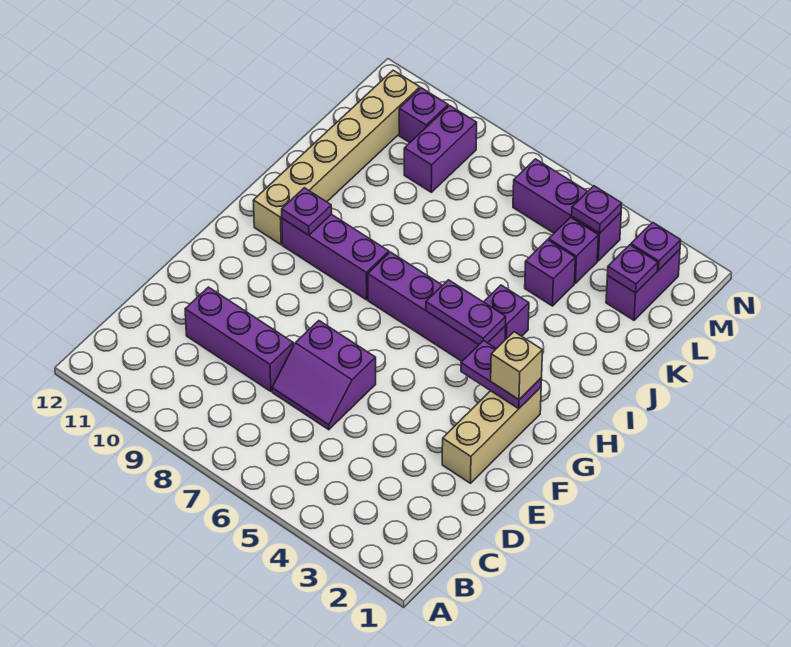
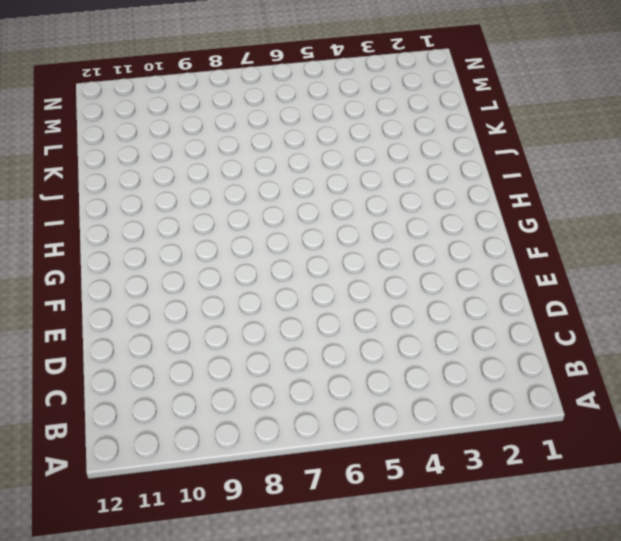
none -> purple slope D6:E7 level 1 top E
none -> purple brick D8:D10 level 1
none -> tan brick E2:G2 level 1

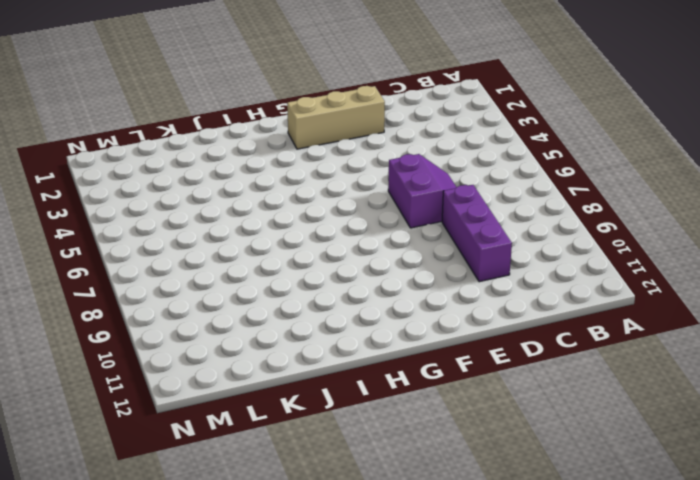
none -> purple brick H4:H7 level 1
none -> purple brick H8:H10 level 1
none -> tan brick H11:M11 level 1

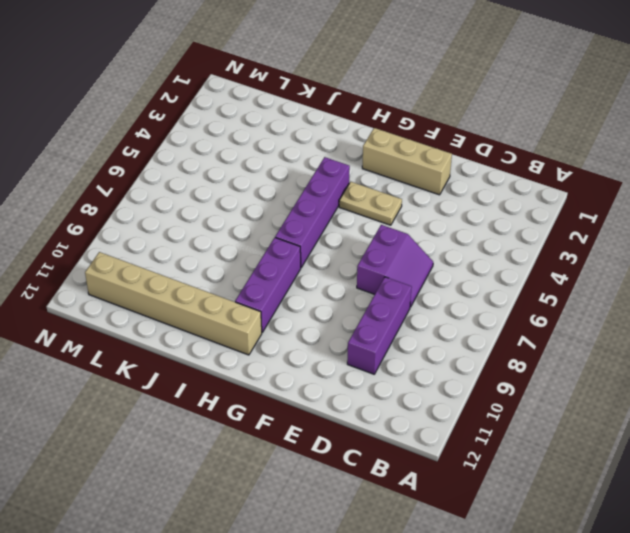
tan plate F4:G4 level 1 -> none
none -> purple brick I4 level 1
none -> purple brick K4 level 1
none -> purple brick L2:M2 level 1

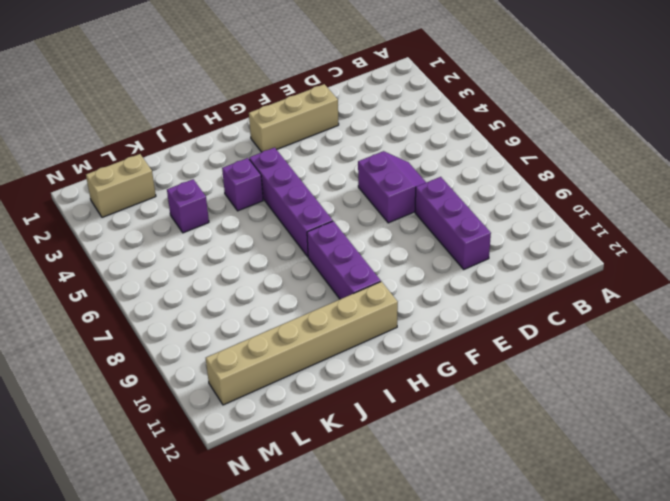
tan brick L2:M2 level 1 -> purple brick L2:M2 level 1
none -> purple brick L4 level 1
none -> purple brick L9:M9 level 1
none -> purple brick M4:M6 level 1

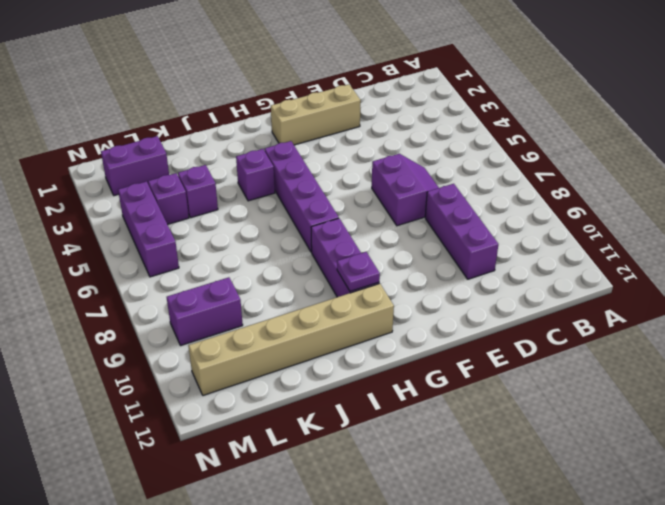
none -> purple brick M10 level 1
none -> purple plate G2:G3 level 2
none -> purple plate H4:H5 level 2

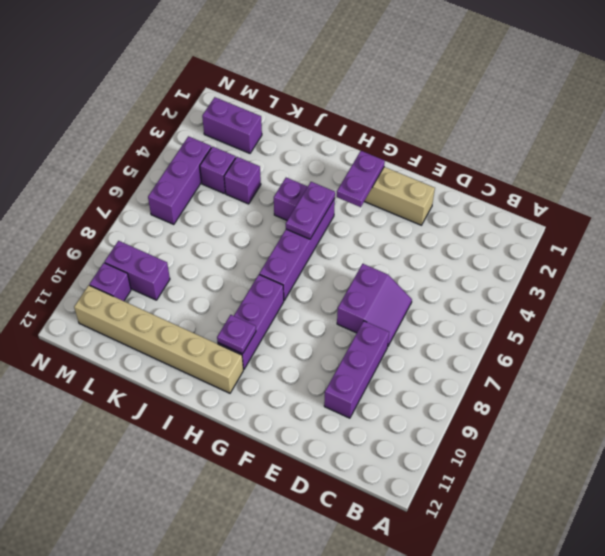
none -> purple plate L2 level 2
none -> purple plate M2 level 2
none -> purple plate M4 level 2

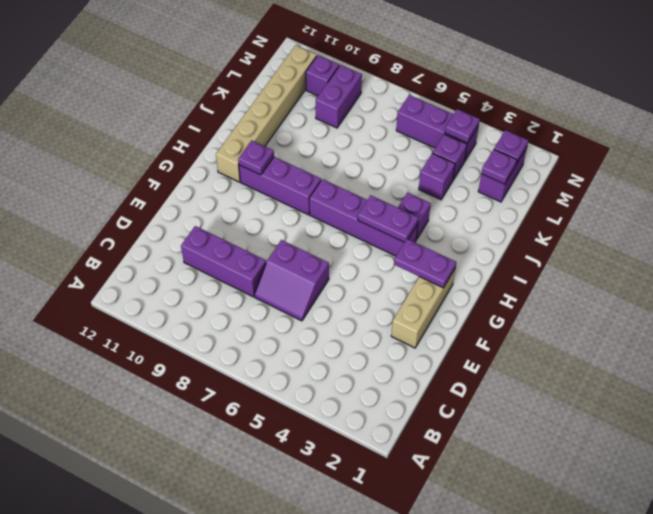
none -> tan brick G2 level 3

